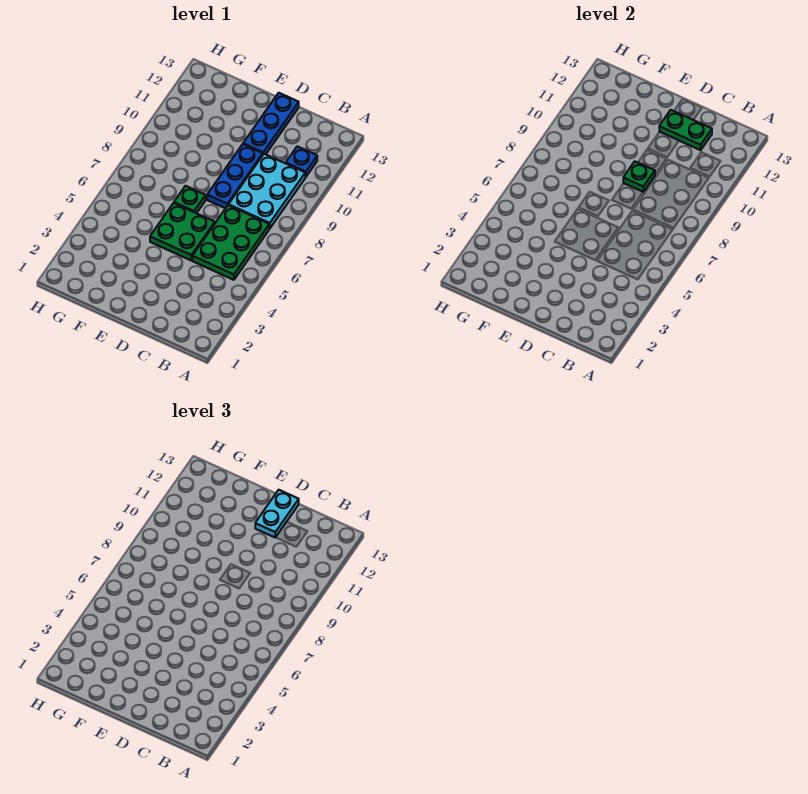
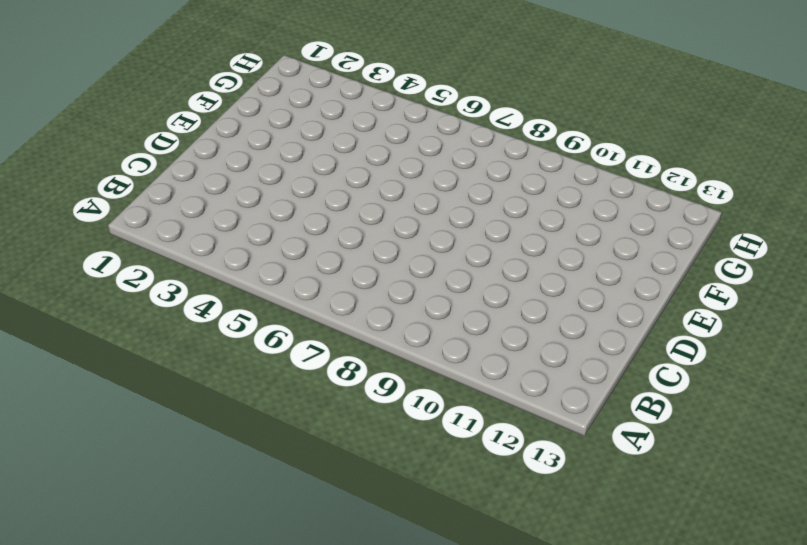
none -> green plate B5:C7 level 1
none -> cyan plate B8:C10 level 1

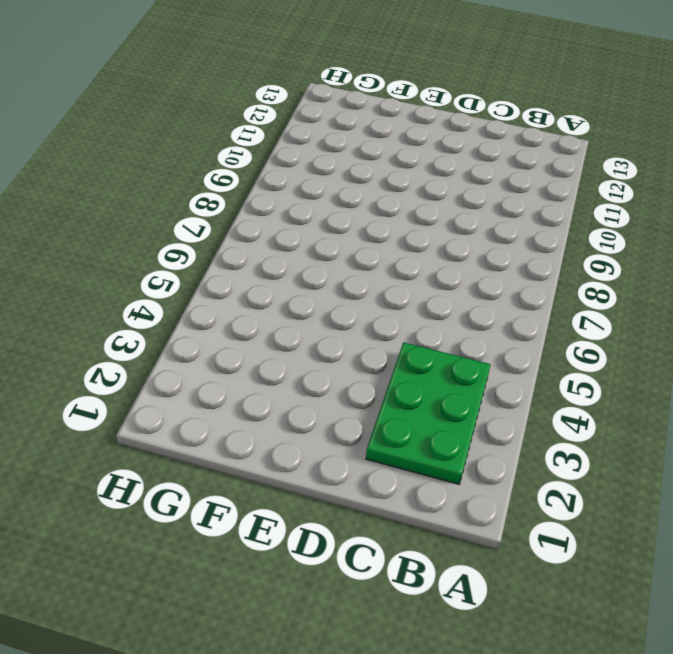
green plate B2:C4 level 1 -> green plate B5:C7 level 1
none -> cyan plate B8:C10 level 1
none -> blue plate B11 level 1

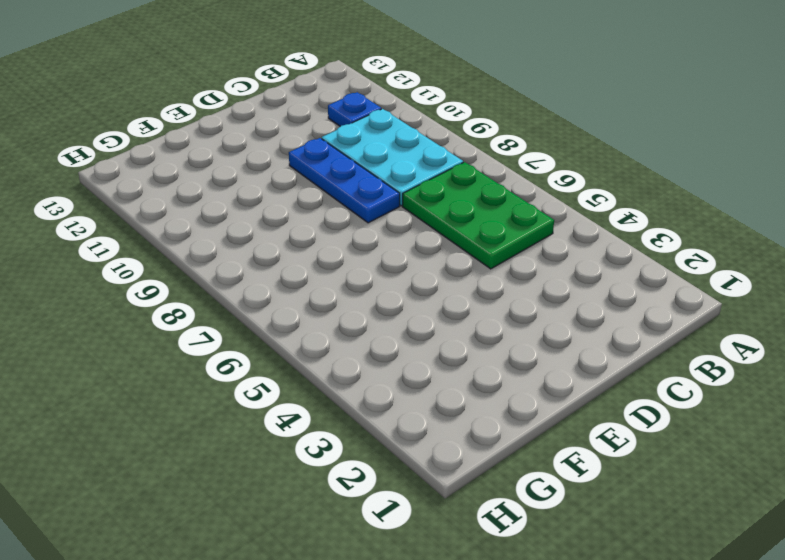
none -> green plate D5:E6 level 1
none -> blue plate D11:D13 level 1

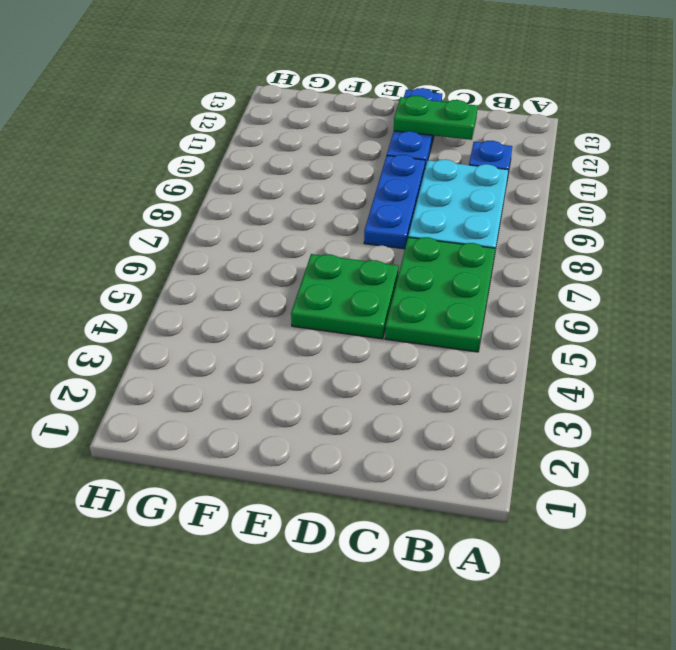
none -> green plate E7 level 1
none -> green plate D9 level 2

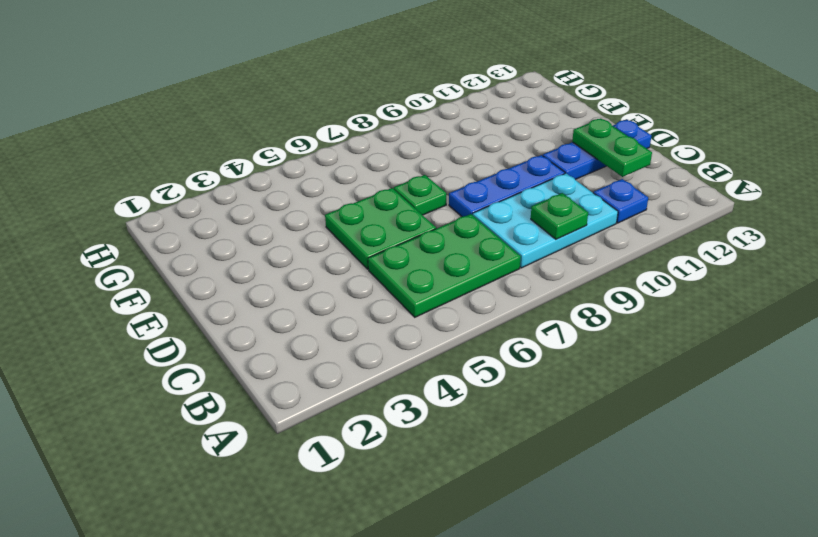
green plate B9 level 2 -> green plate D9 level 2
none -> cyan plate D12:D13 level 3

